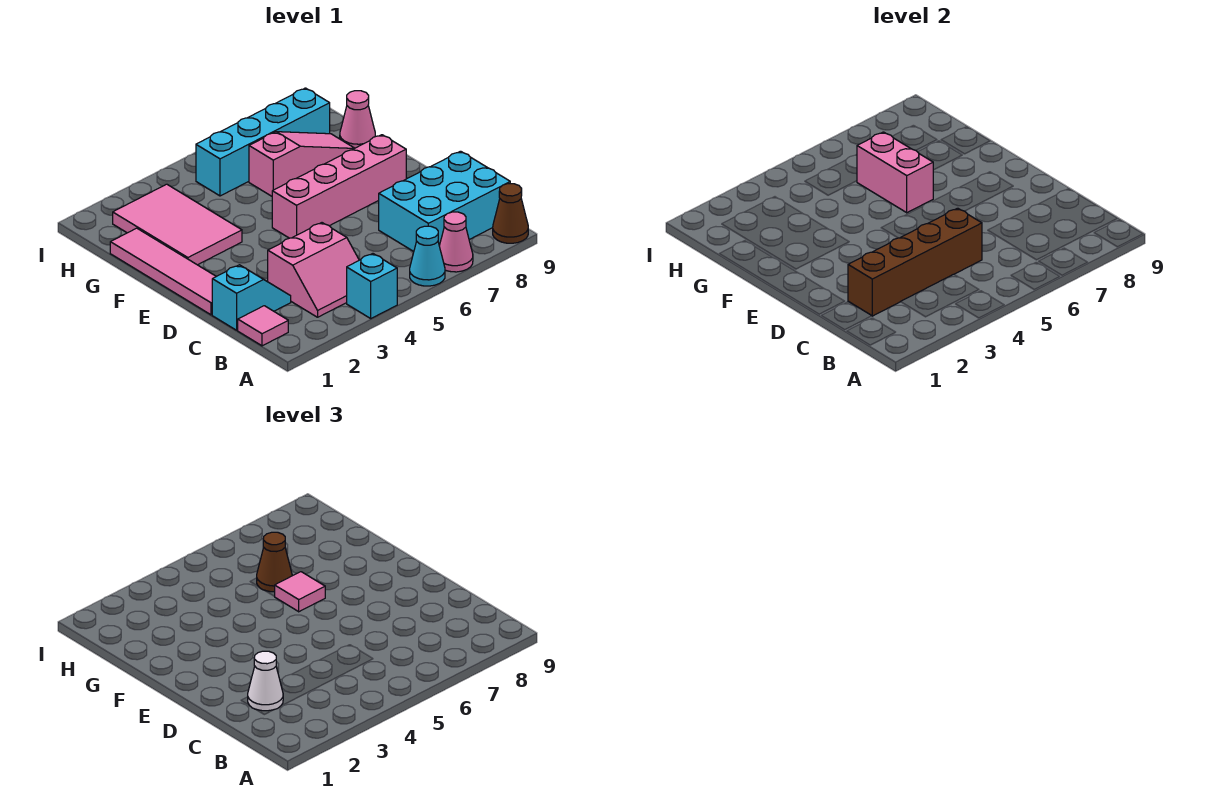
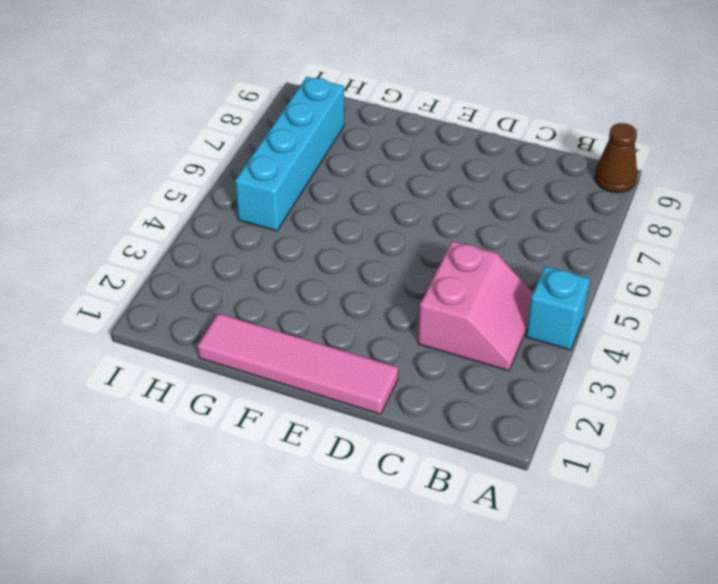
none -> cyan cone A6 level 1
none -> pink cone A7 level 1
none -> pink tile B1 level 1

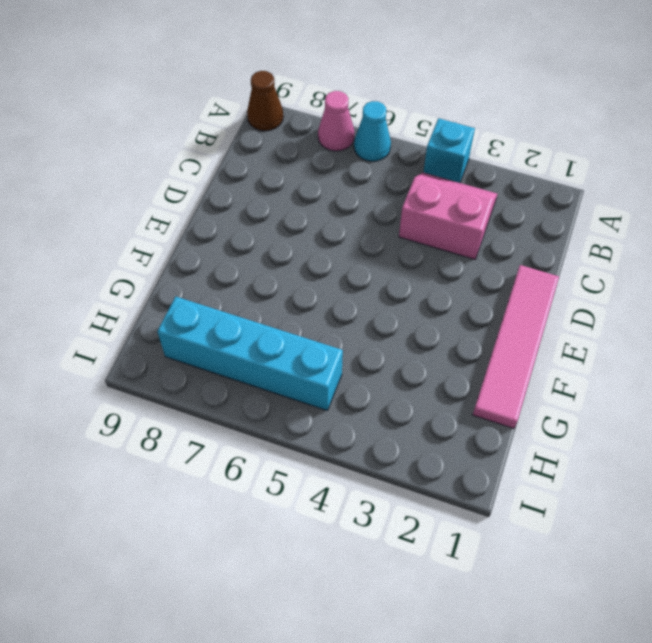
none -> pink tile B1 level 1
none -> cyan brick B7:C9 level 1
none -> cyan slope C1:C2 level 1 top 1

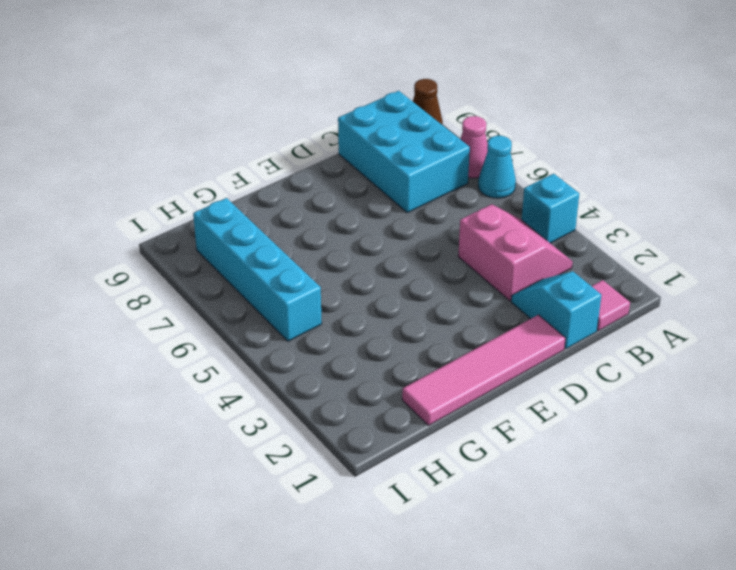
none -> pink brick E5:E8 level 1
none -> pink tile F2:H3 level 1
none -> pink slope G6:G8 level 1 top 6

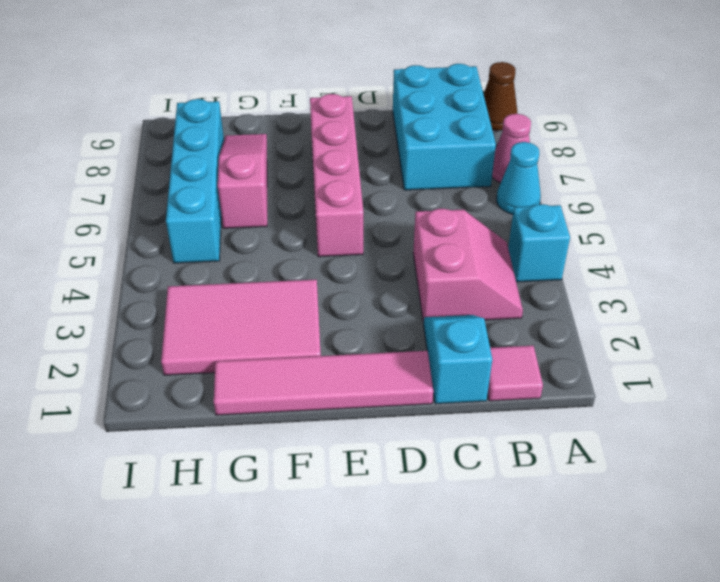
none -> pink cone G9 level 1
none -> brown brick C2:C5 level 2
none -> pink brick F6:G6 level 2

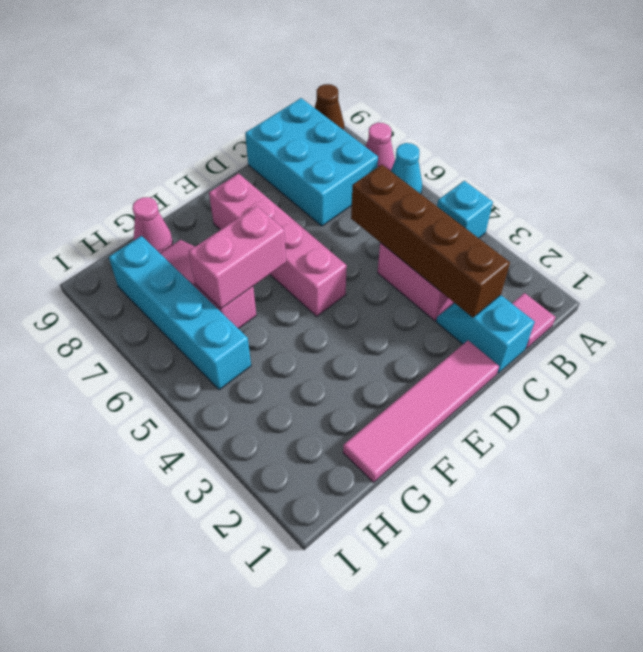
none -> pink tile F2:H3 level 1
none -> white cone C2 level 3
none -> pink tile F6 level 3

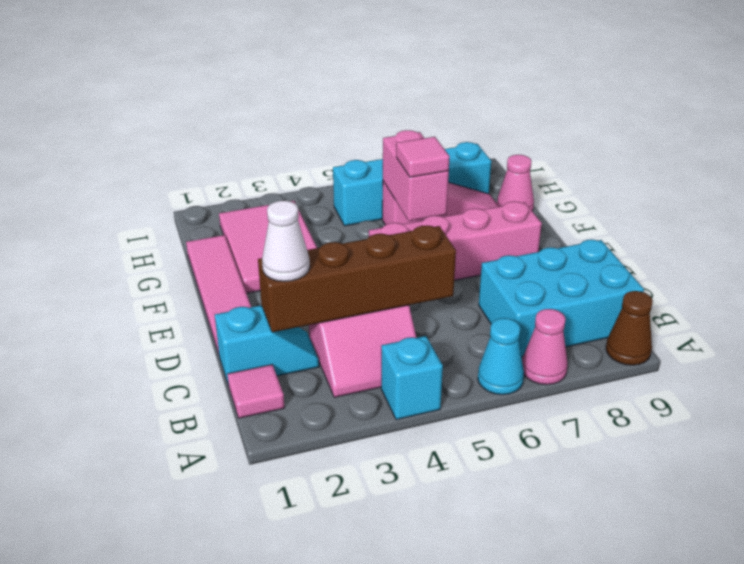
none -> brown cone G6 level 3

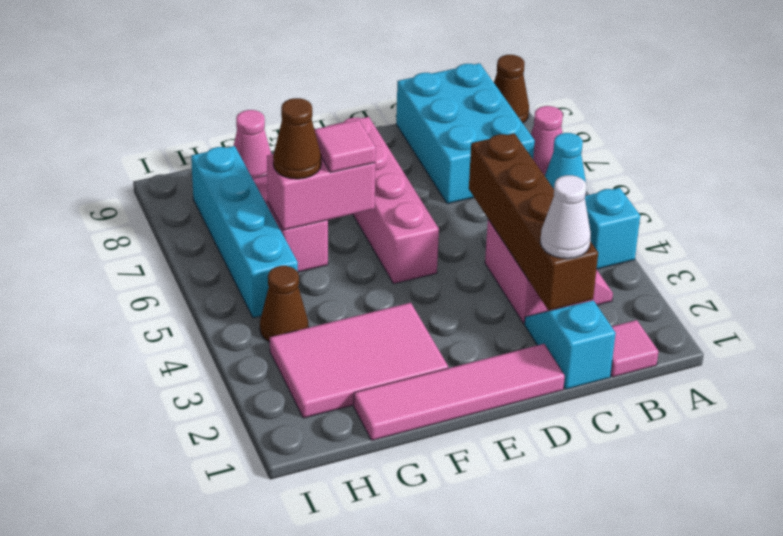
brown cone H4 level 1 -> none

